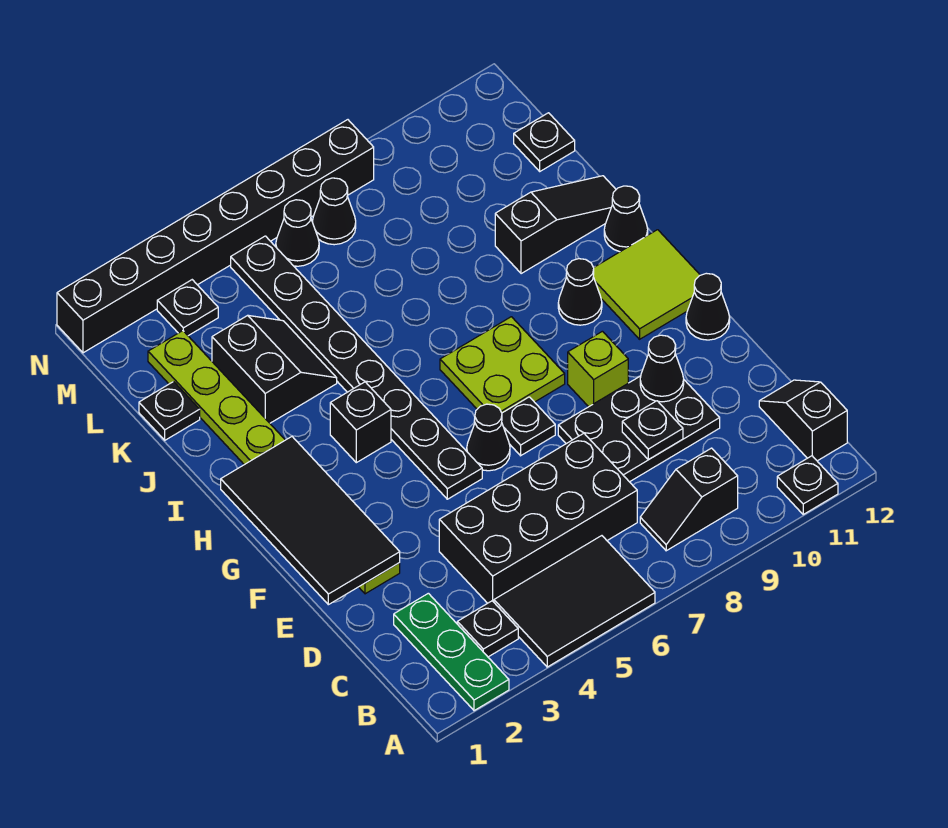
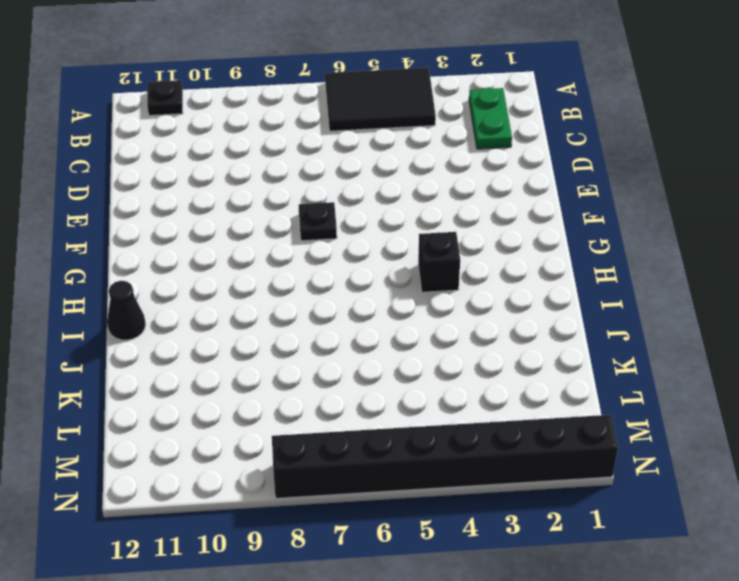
green plate B2:C2 level 1 -> green plate A2:C2 level 1
none -> black plate B3 level 1
none -> black slope B8:B9 level 1 top 9
none -> black slope B12:C12 level 1 top B
none -> black brick C4:D7 level 1

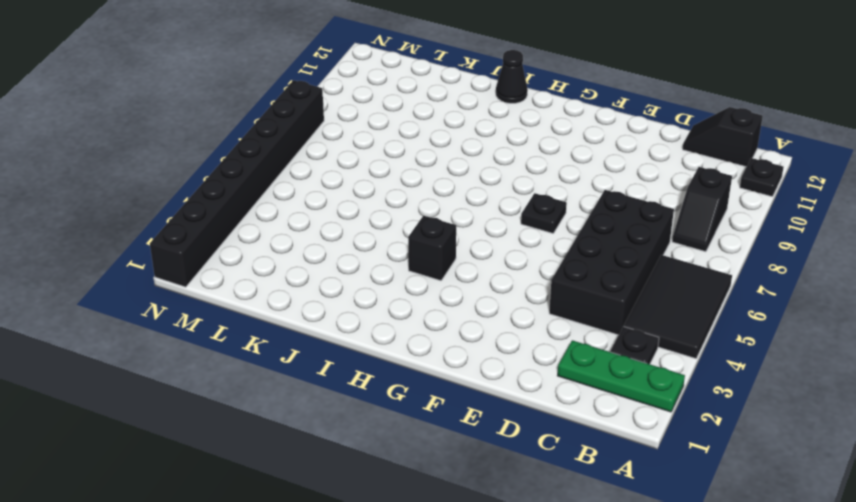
none -> black plate D8:E10 level 1
none -> lime plate E2:L2 level 1
none -> black plate F5:M5 level 1
none -> black cone F6 level 1

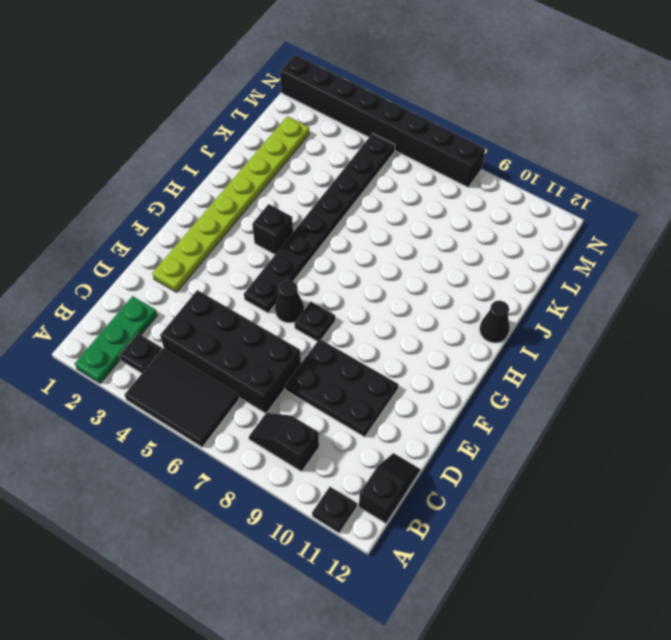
none -> lime brick F9 level 1
none -> black cone F12 level 1
none -> lime plate G7:H8 level 1
none -> lime tile G11:H12 level 1

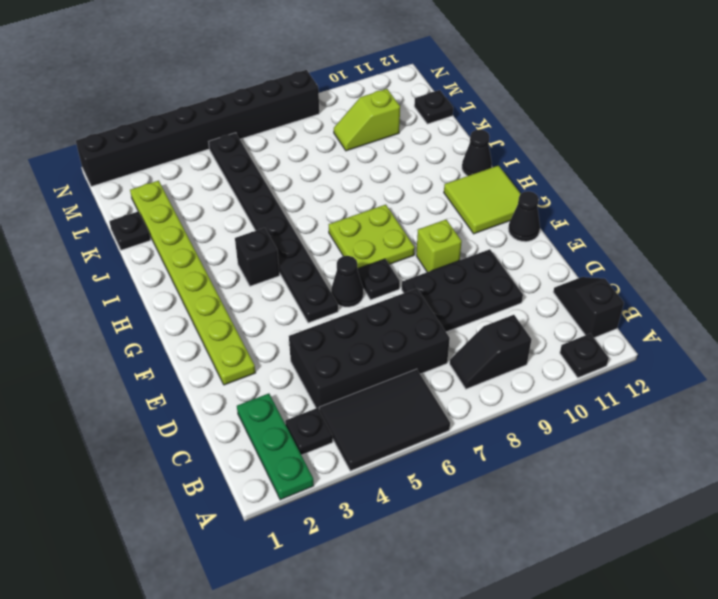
lime slope L9:L10 level 1 top 10 -> none
none -> black cone H10 level 1
none -> black slope J3:K4 level 1 top 3
none -> black slope J10:J12 level 1 top 10
none -> black plate M3 level 1

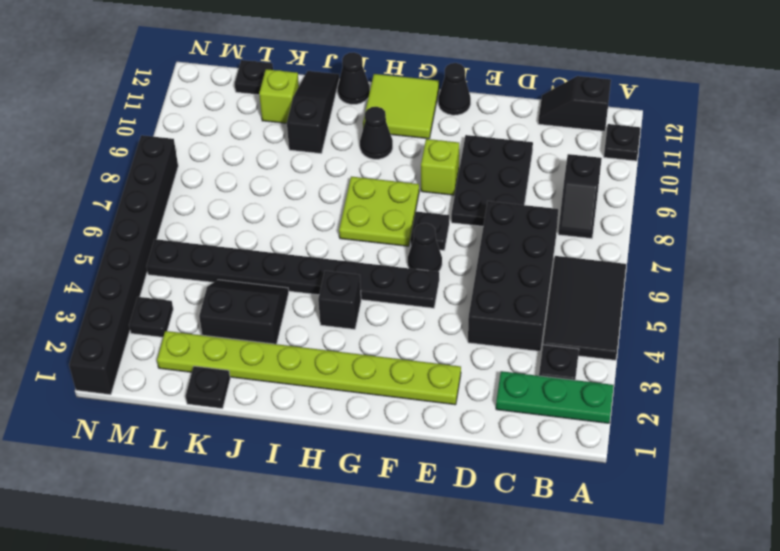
lime brick K11 level 1 -> none
none -> black cone M6 level 1
none -> black cone M7 level 1
none -> black plate D9 level 2
none -> black tile E1:H2 level 2

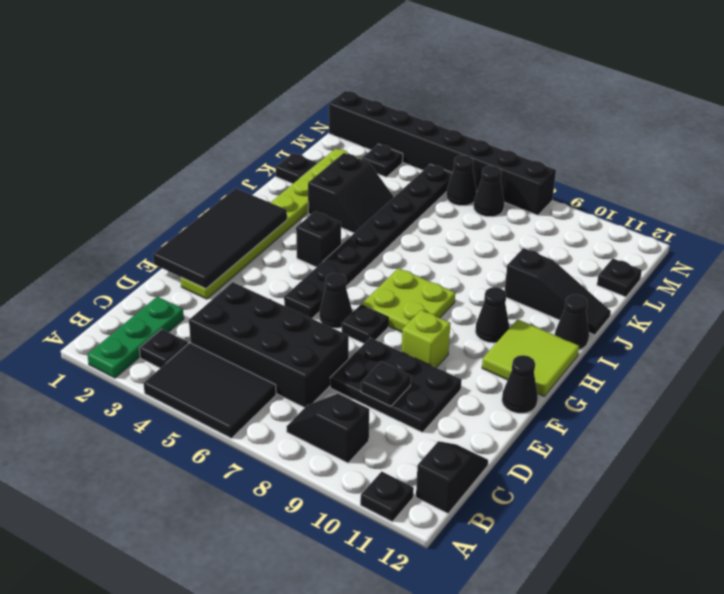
none -> black cone E10 level 2

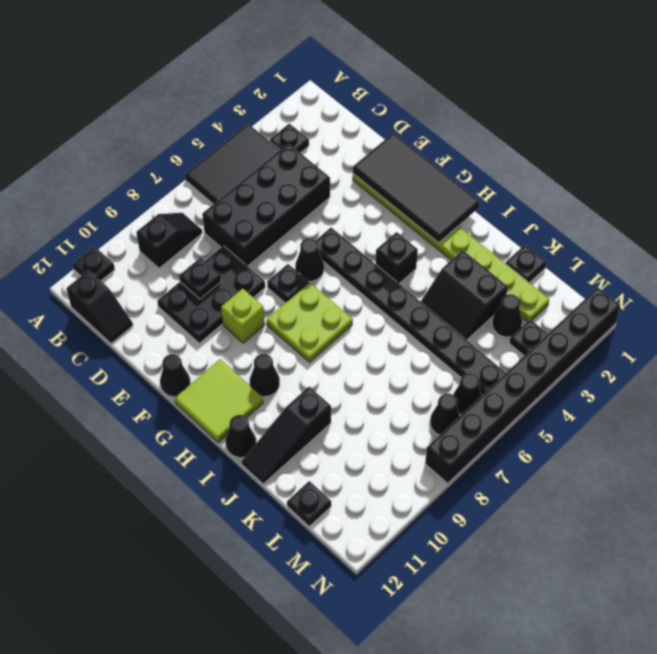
black cone L3 level 1 -> black cone E10 level 2
none -> green plate A2:C2 level 1

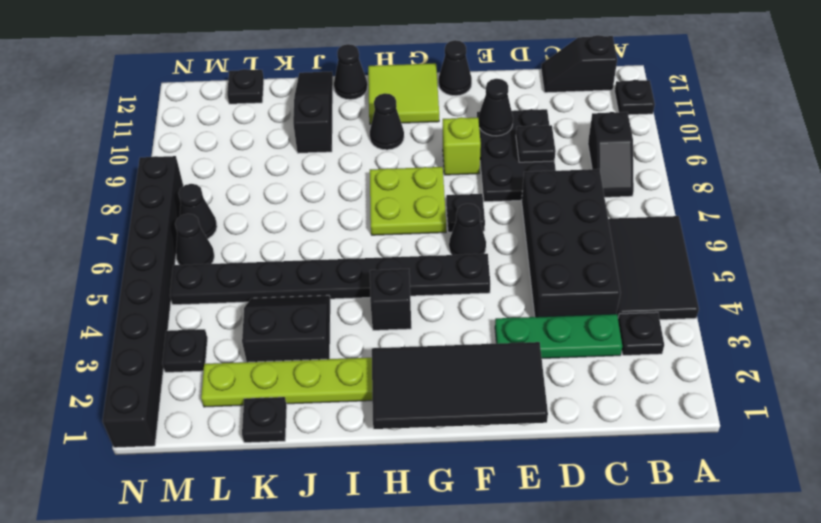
green plate C3:E3 level 1 -> green plate A2:C2 level 1

